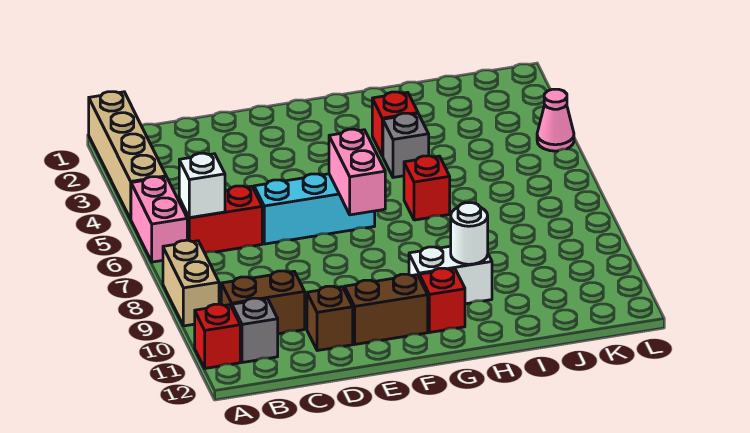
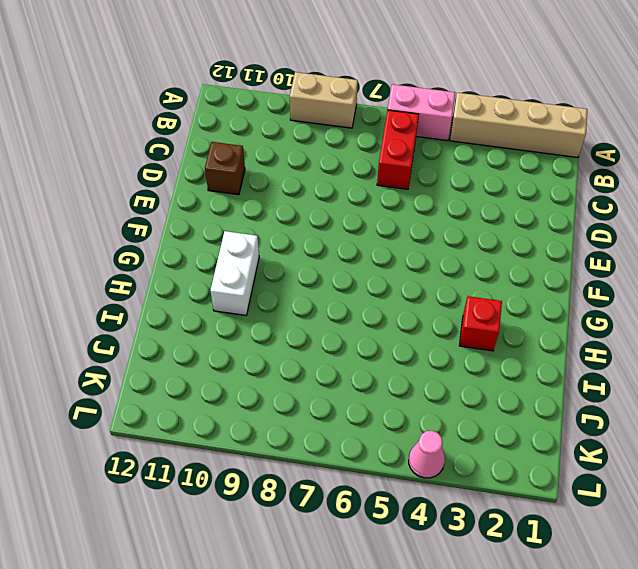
none -> red brick A11 level 1
none -> brown brick B10:C10 level 1
none -> grey brick B11 level 1

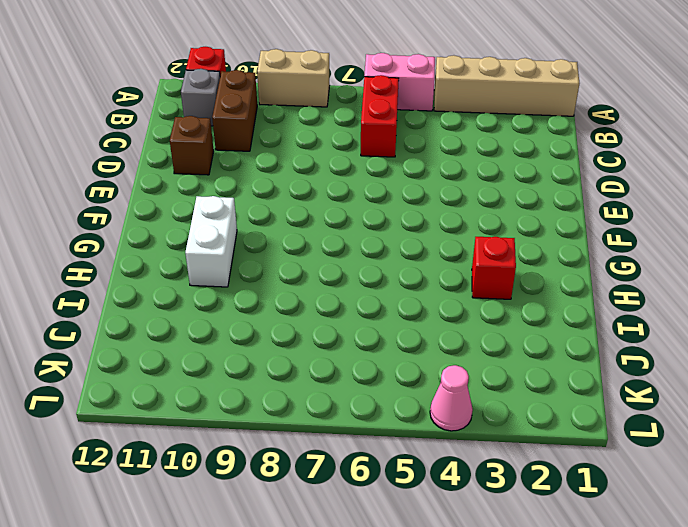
none -> cyan brick D6:F6 level 1
none -> brown brick E11:F11 level 1
none -> red brick G11 level 1

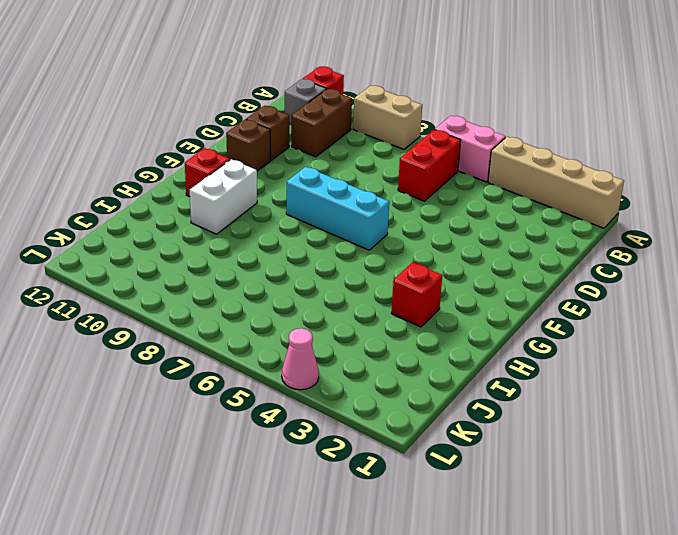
brown brick E11 level 1 -> brown brick E11:F11 level 1
cyan brick F6:F8 level 1 -> cyan brick D6:F6 level 1
none -> grey brick H4 level 1
none -> red brick H6 level 1
none -> white brick B6 level 2

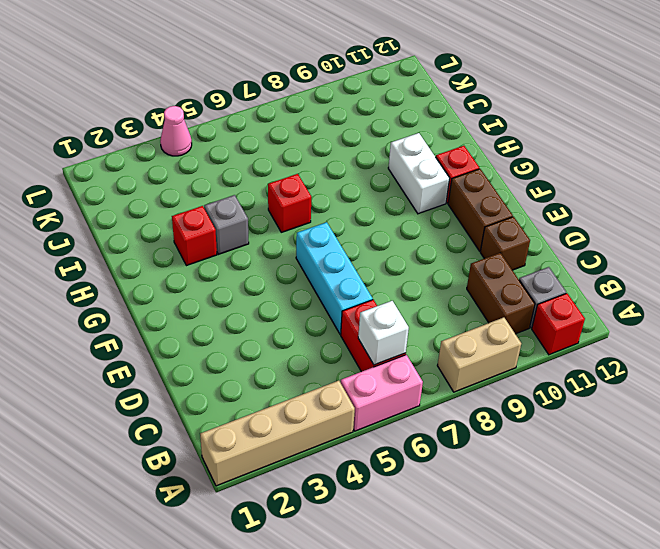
none -> pink brick F6:F7 level 2
none -> white round brick H10 level 2

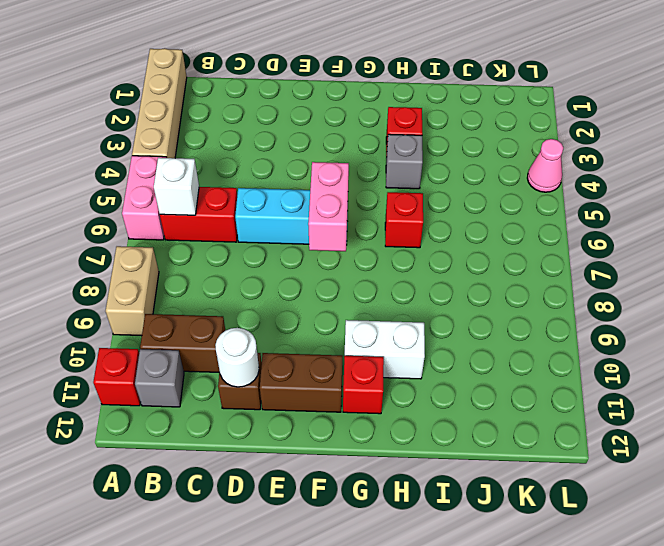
white round brick D11 level 2 -> white round brick H10 level 2

